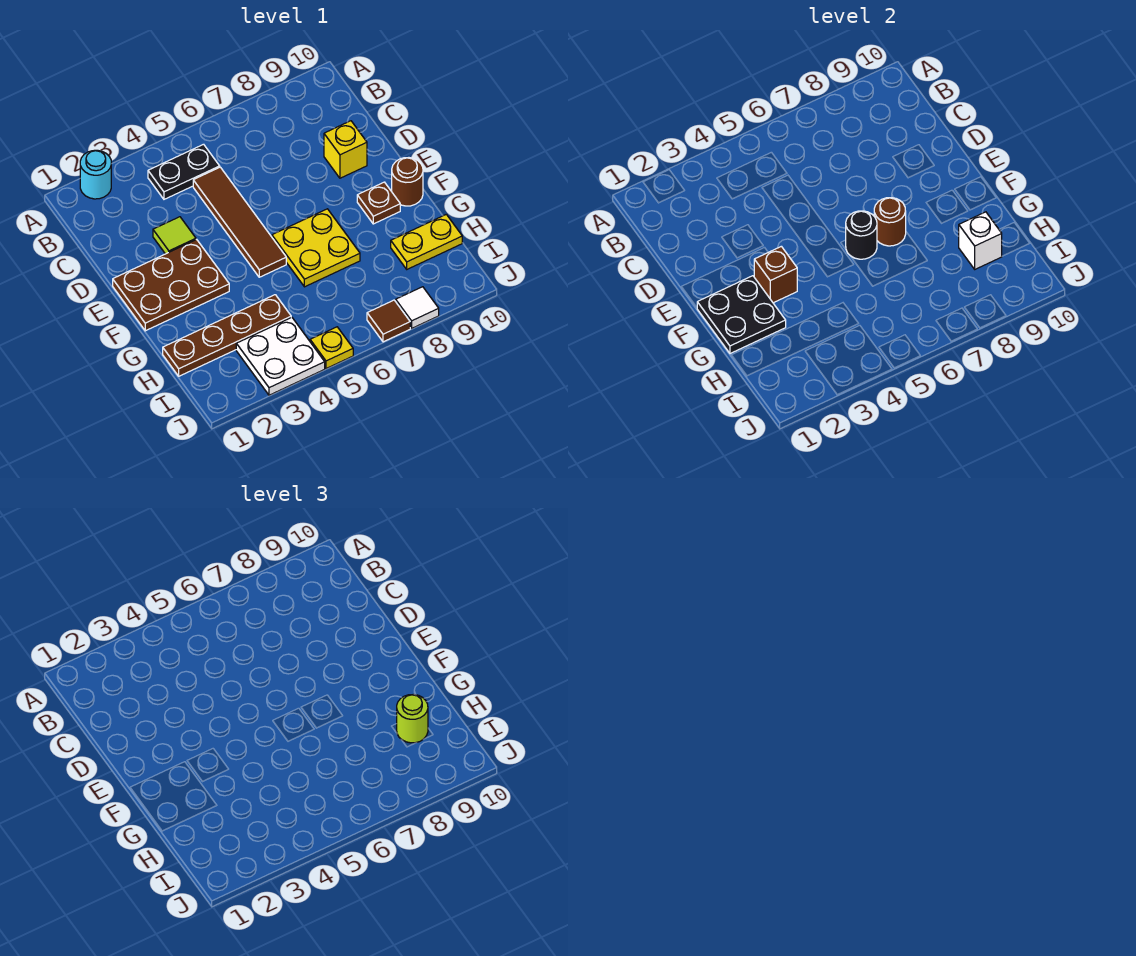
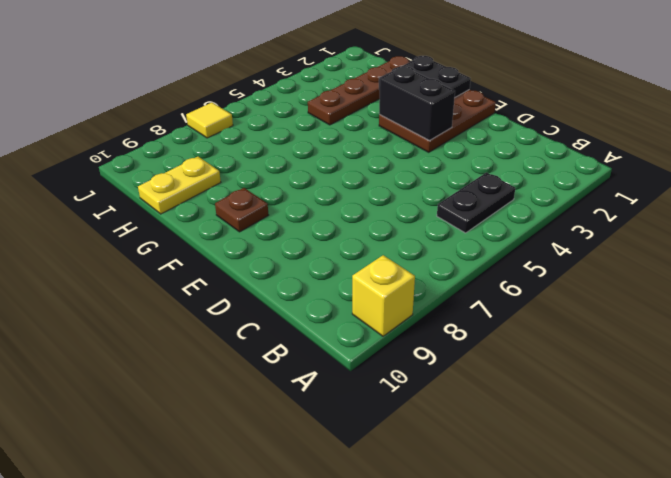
yellow brick A9 level 1 -> yellow brick D9 level 1
black brick E3:F3 level 2 -> brown brick F3 level 2
yellow tile J7 level 1 -> brown tile J7 level 1
none -> cyan round brick A2 level 1
none -> brown tile C5:F5 level 1
none -> lime tile D3 level 1

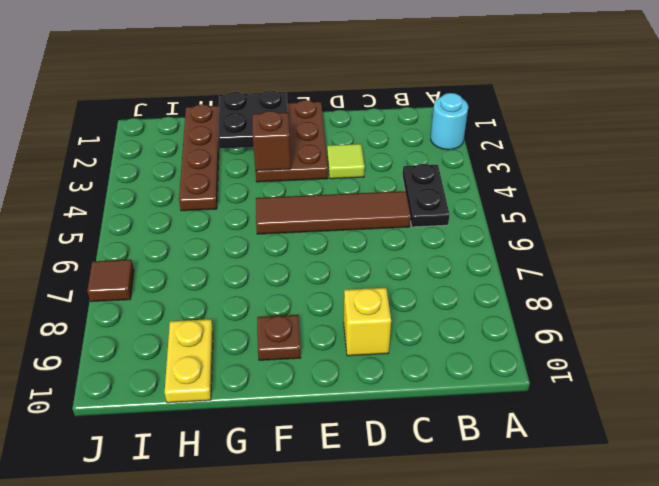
none -> yellow plate F6:G7 level 1
none -> brown round brick F10 level 1
none -> white plate I3:J4 level 1

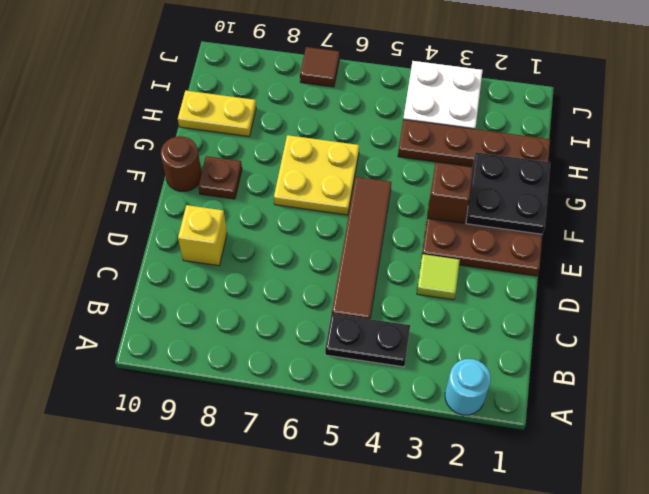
none -> yellow plate J5 level 1
none -> white tile J8 level 1
none -> black round brick F6 level 2

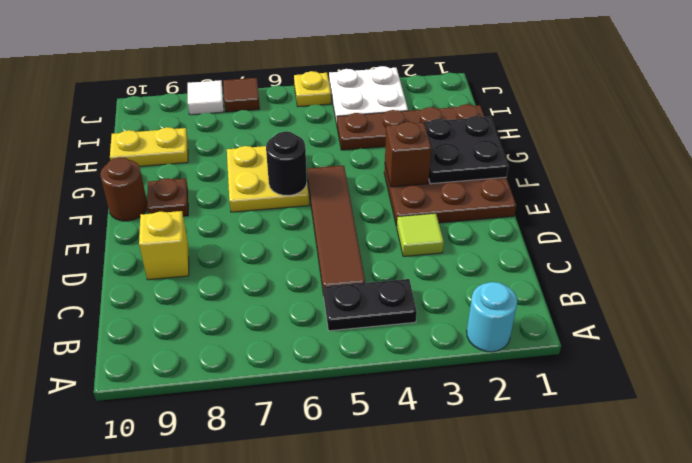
none -> brown round brick F7 level 2
none -> white brick H9 level 2
none -> lime round brick H9 level 3

